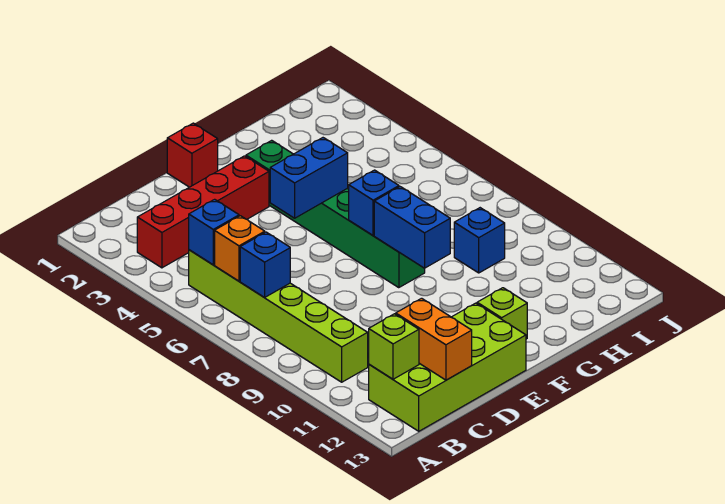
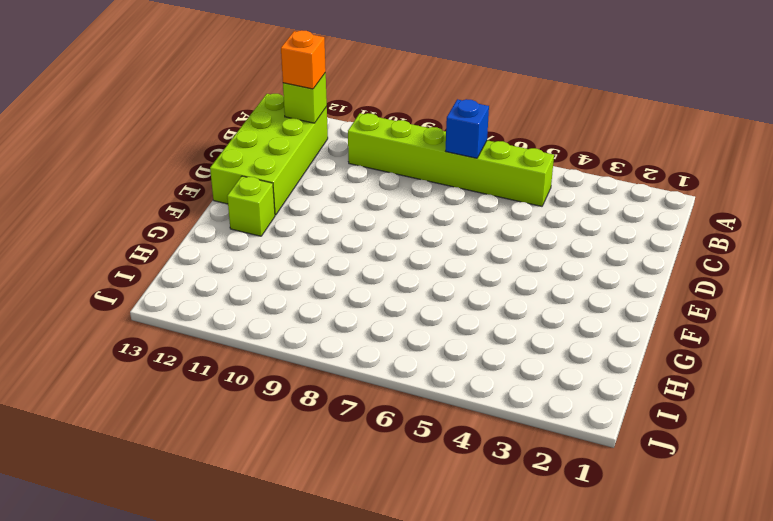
orange brick B12 level 3 -> orange brick B6 level 2
none -> red brick B3:E3 level 1
none -> red brick E1 level 1
none -> green brick F3:F8 level 1

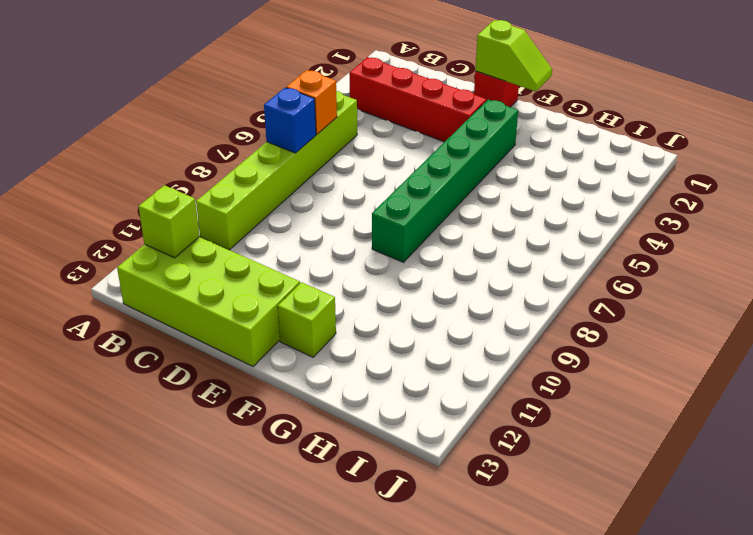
lime slope E1:F1 level 2 top E -> none
none -> blue brick H9 level 1
none -> blue brick B5 level 2
none -> orange brick C12:C13 level 2

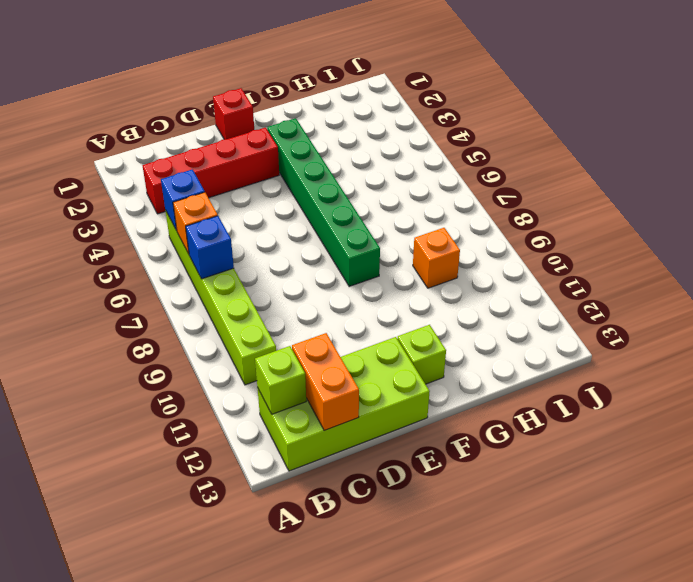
orange brick H9 level 1 -> blue brick H9 level 1
none -> blue brick E5:F5 level 2
none -> blue brick F7 level 2
none -> blue brick F8:F9 level 2

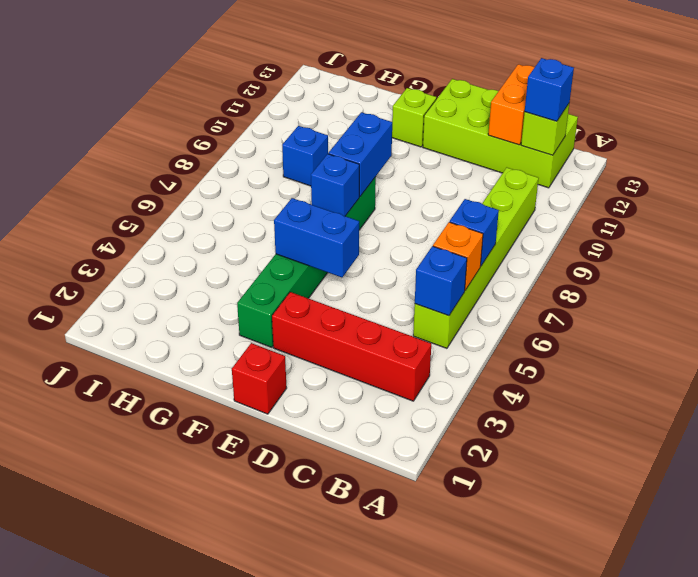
blue brick B12 level 3 -> none

